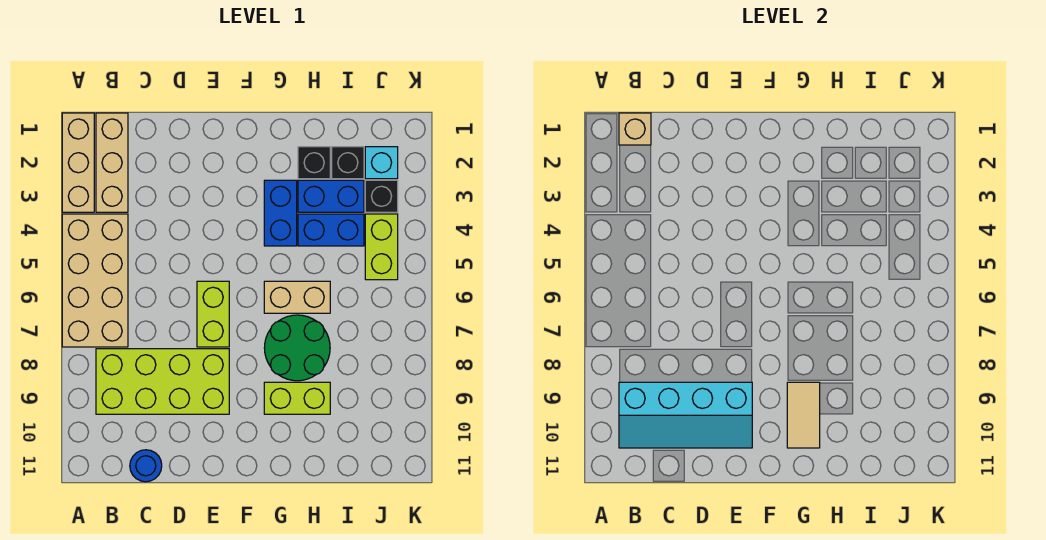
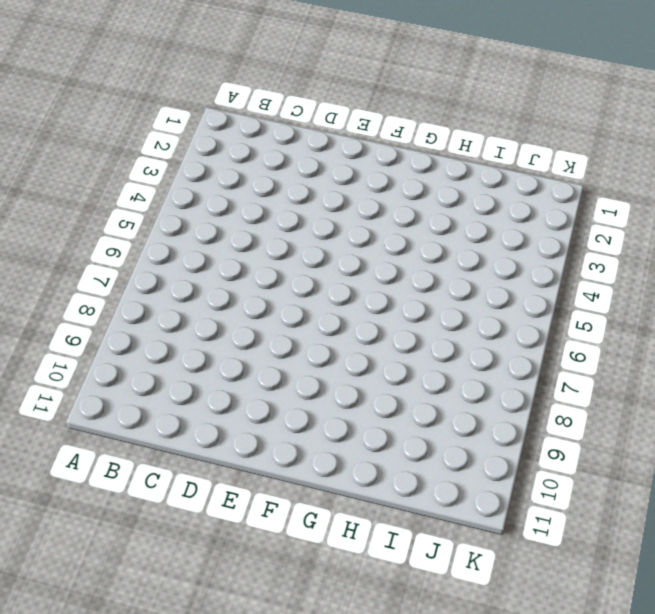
none -> tan brick A1:A3 level 1
none -> tan brick A4:B7 level 1
none -> tan brick B1:B3 level 1

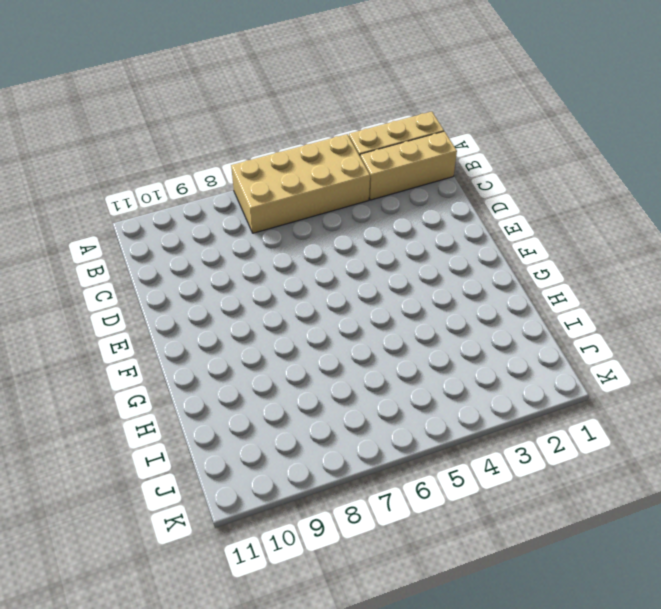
none -> lime brick B8:E9 level 1
none -> blue round brick C11 level 1
none -> lime brick E6:E7 level 1

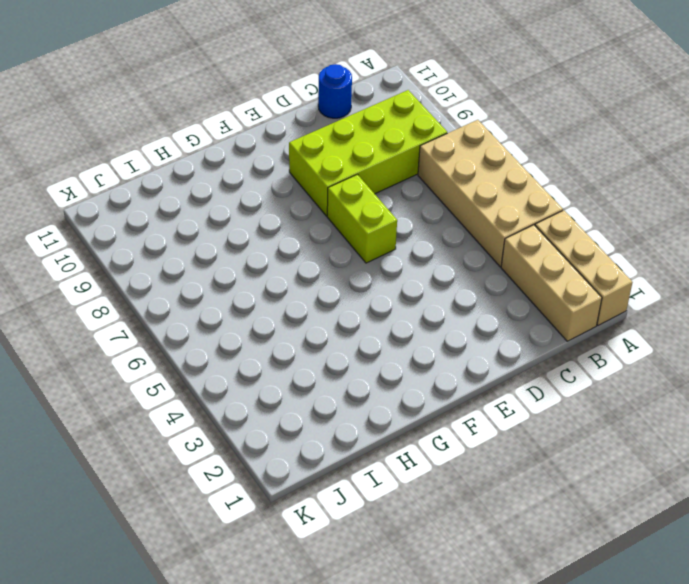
none -> blue brick G3:G4 level 1
none -> tan brick G6:H6 level 1
none -> green round brick G7:H8 level 1

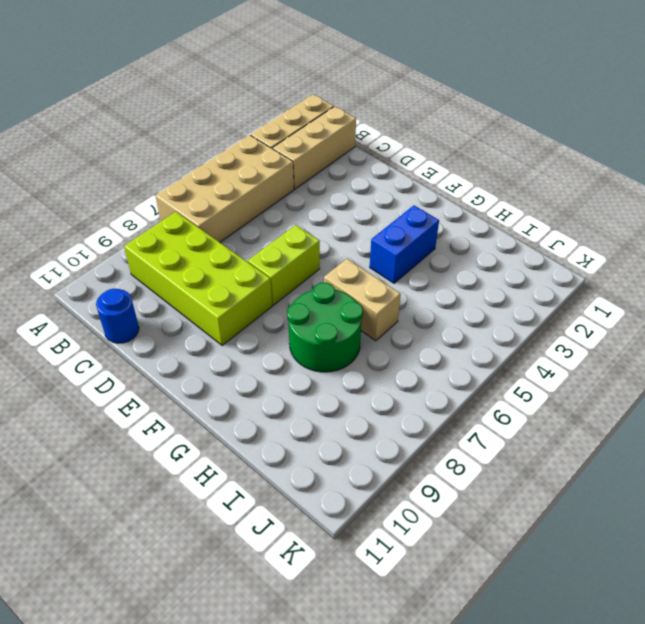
none -> lime brick G9:H9 level 1
none -> black brick H2 level 1
none -> blue brick H3:I3 level 1

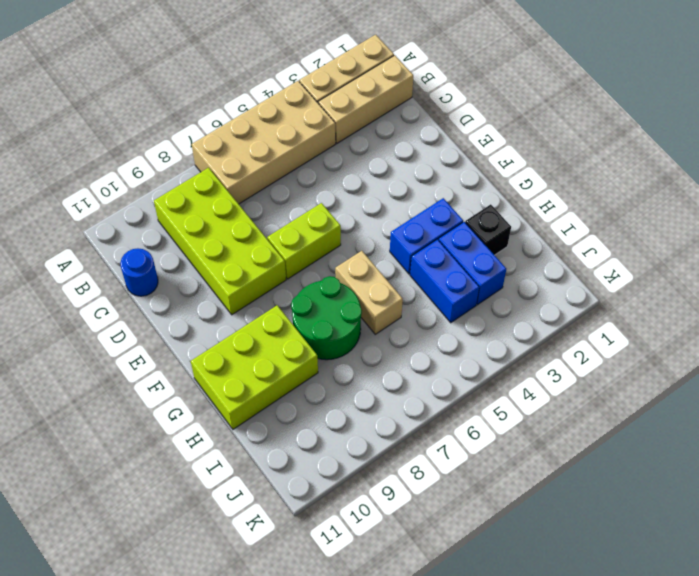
lime brick G9:H11 level 1 -> lime brick G9:H9 level 1
none -> black brick I2 level 1
none -> cyan brick J2 level 1
none -> black brick J3 level 1

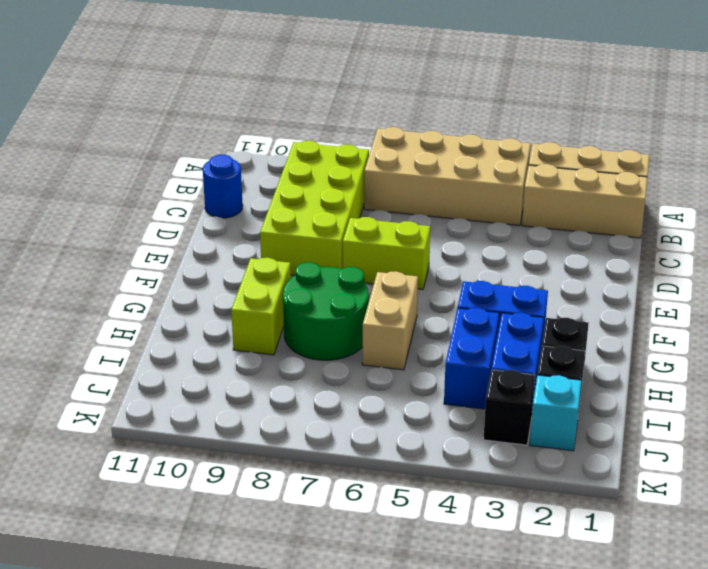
none -> lime brick J4:J5 level 1
none -> tan brick B1 level 2
none -> cyan slope B9:E10 level 2 top 9

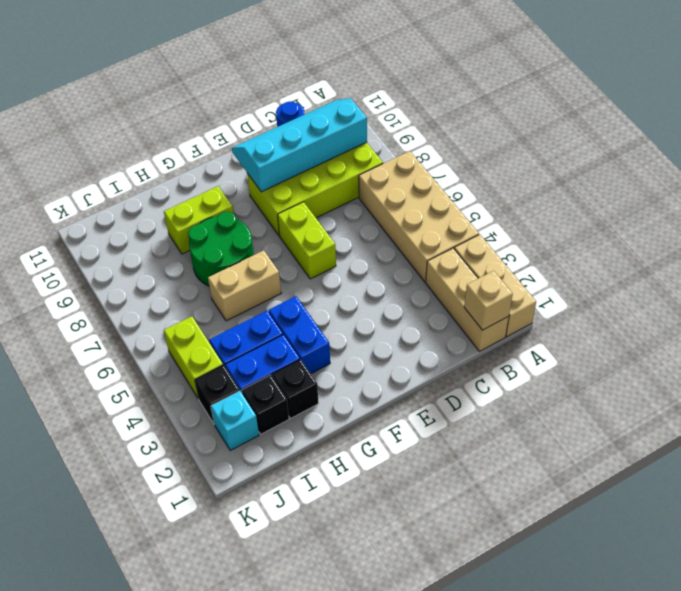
none -> tan tile G9:G10 level 2

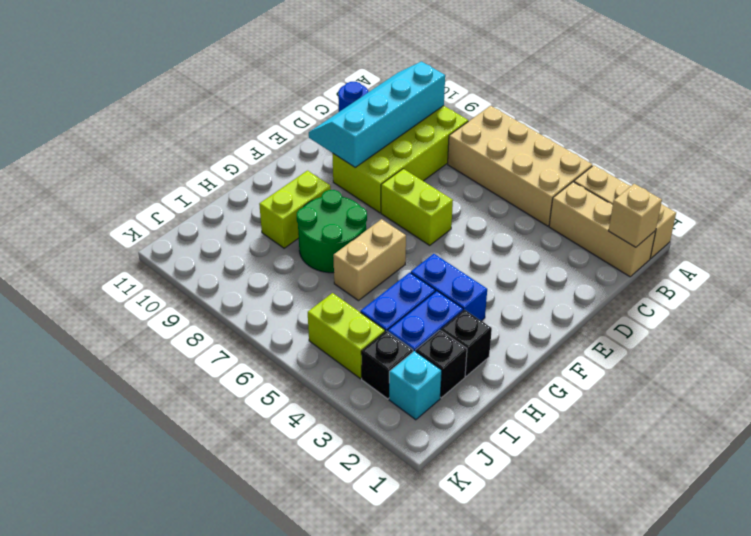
none -> tan tile G9:G10 level 2

